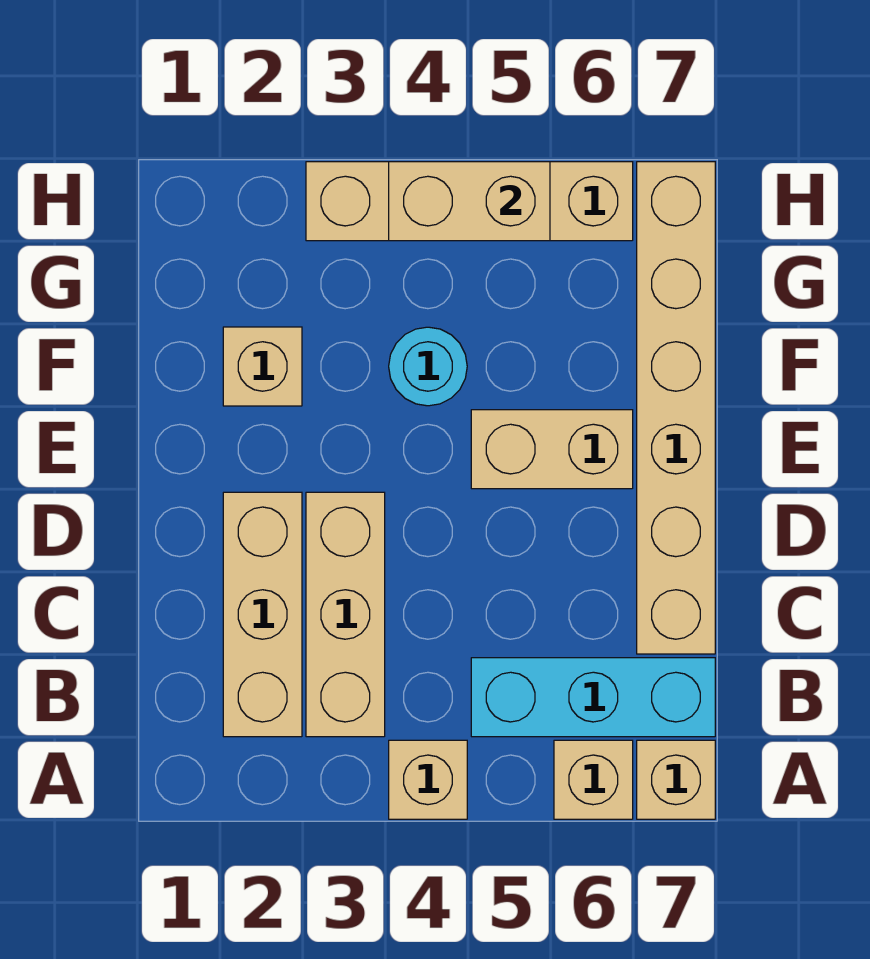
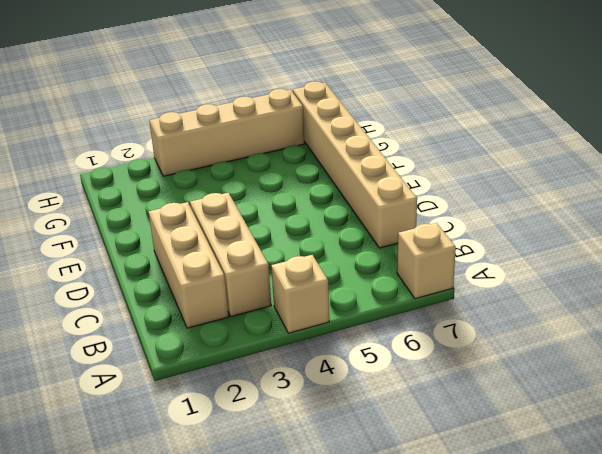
none -> tan brick A6 level 1
none -> cyan brick B5:B7 level 1
none -> tan brick E5:E6 level 1

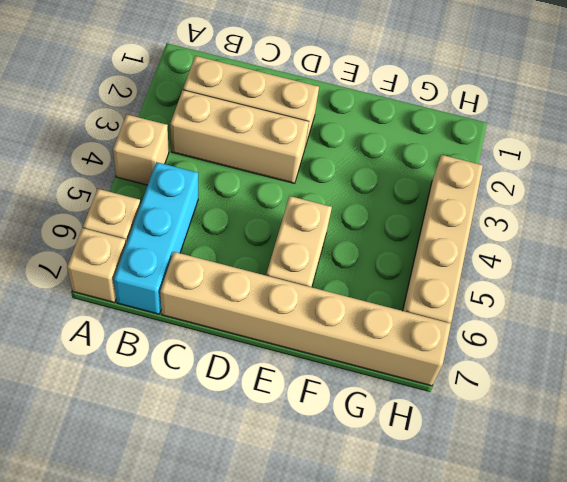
none -> tan brick F2 level 1
none -> cyan round brick F4 level 1
none -> tan brick H4:H5 level 2

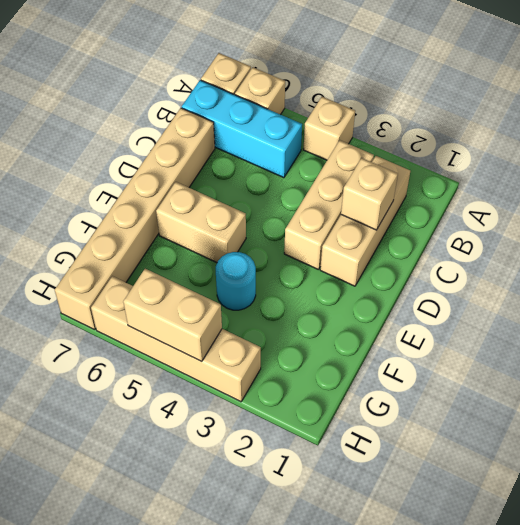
tan brick C2 level 2 -> tan brick F2 level 1

